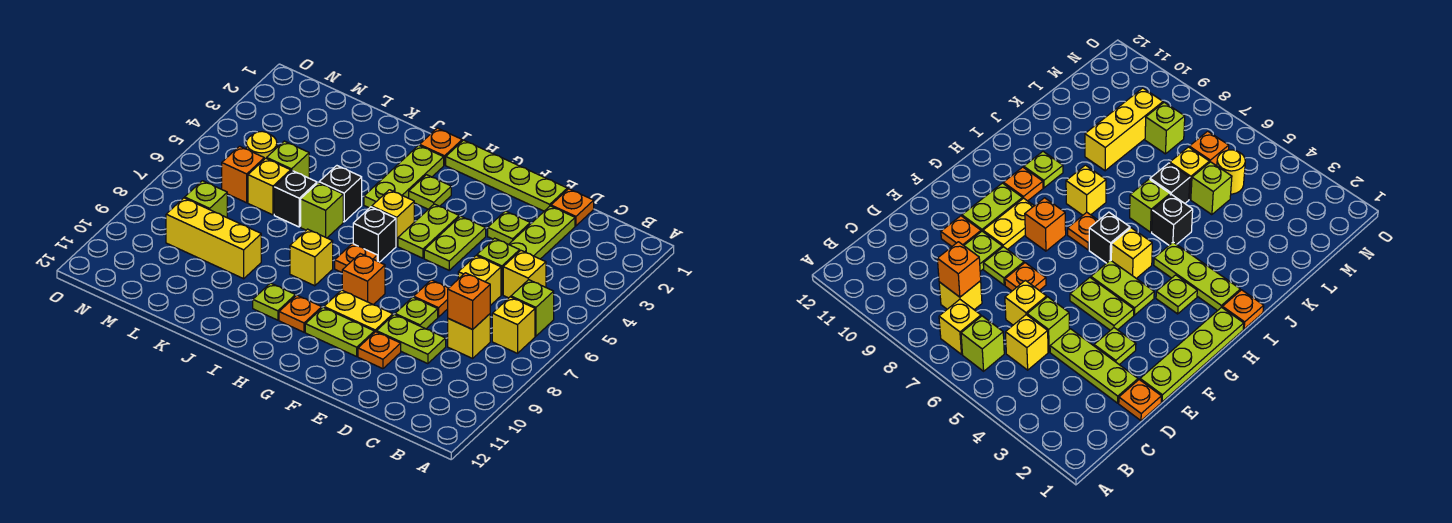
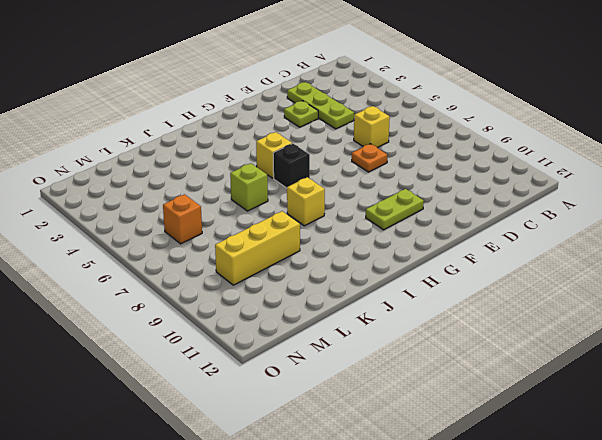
none -> lime brick B6 level 1
none -> yellow brick B7 level 1
none -> yellow brick C5 level 1
none -> yellow brick C8 level 1

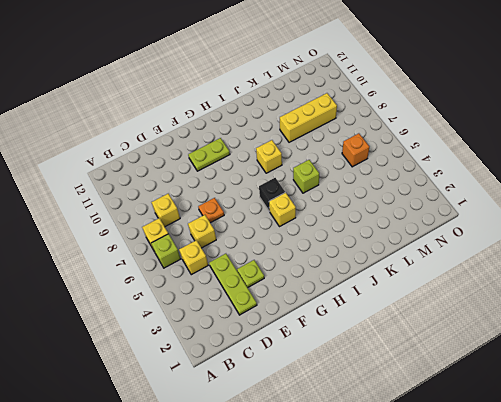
none -> orange plate D1 level 1
none -> lime brick D5 level 1
none -> lime plate D9:E9 level 1
none -> lime plate E1:H1 level 1

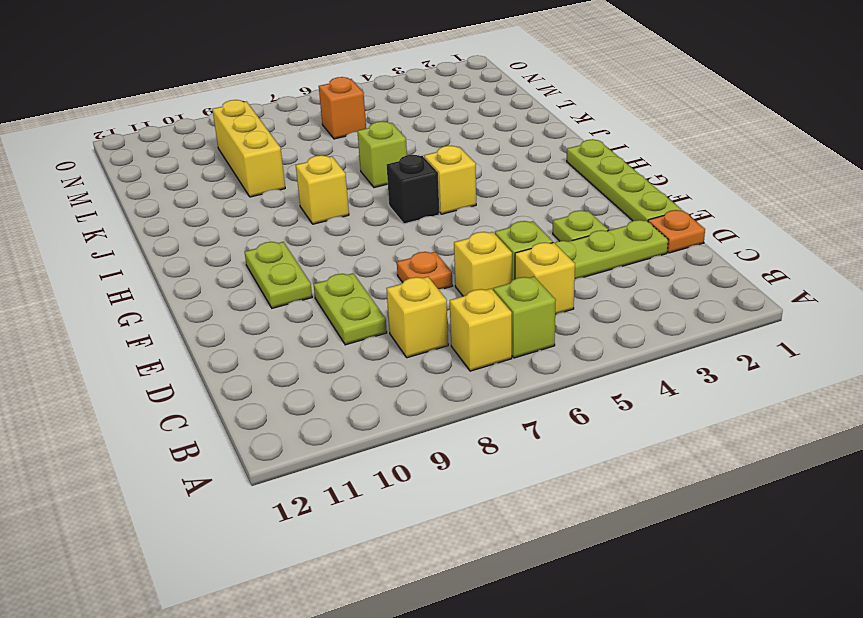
none -> lime plate E8 level 1
none -> orange plate E10 level 1
none -> lime plate F4:F5 level 1
none -> yellow plate F9:G9 level 1

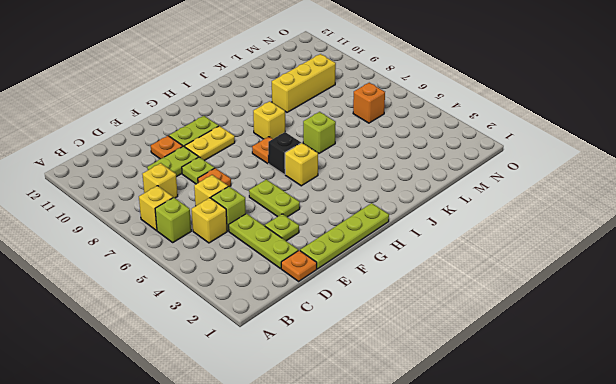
none -> lime plate G4:G5 level 1
none -> orange brick G8 level 1
none -> lime plate H3 level 1
none -> orange plate H10 level 1

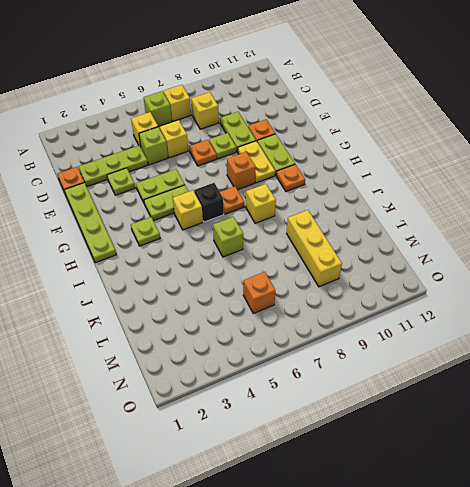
none -> orange plate I1 level 1
none -> lime plate I2:I4 level 1
none -> lime plate I10 level 1
none -> black brick J5 level 1

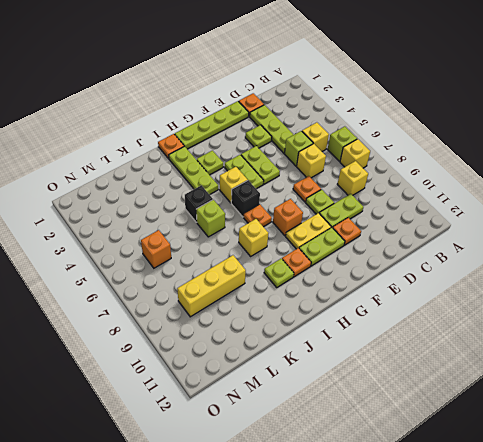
none -> black brick K6 level 1
none -> lime brick L5 level 1
none -> yellow brick L6 level 1
none -> yellow round brick M5 level 1

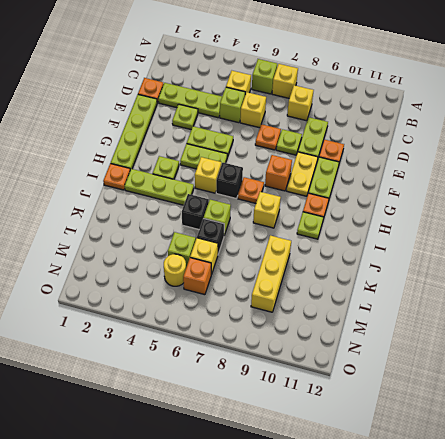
none -> lime brick M8 level 1
none -> orange brick C8 level 2

